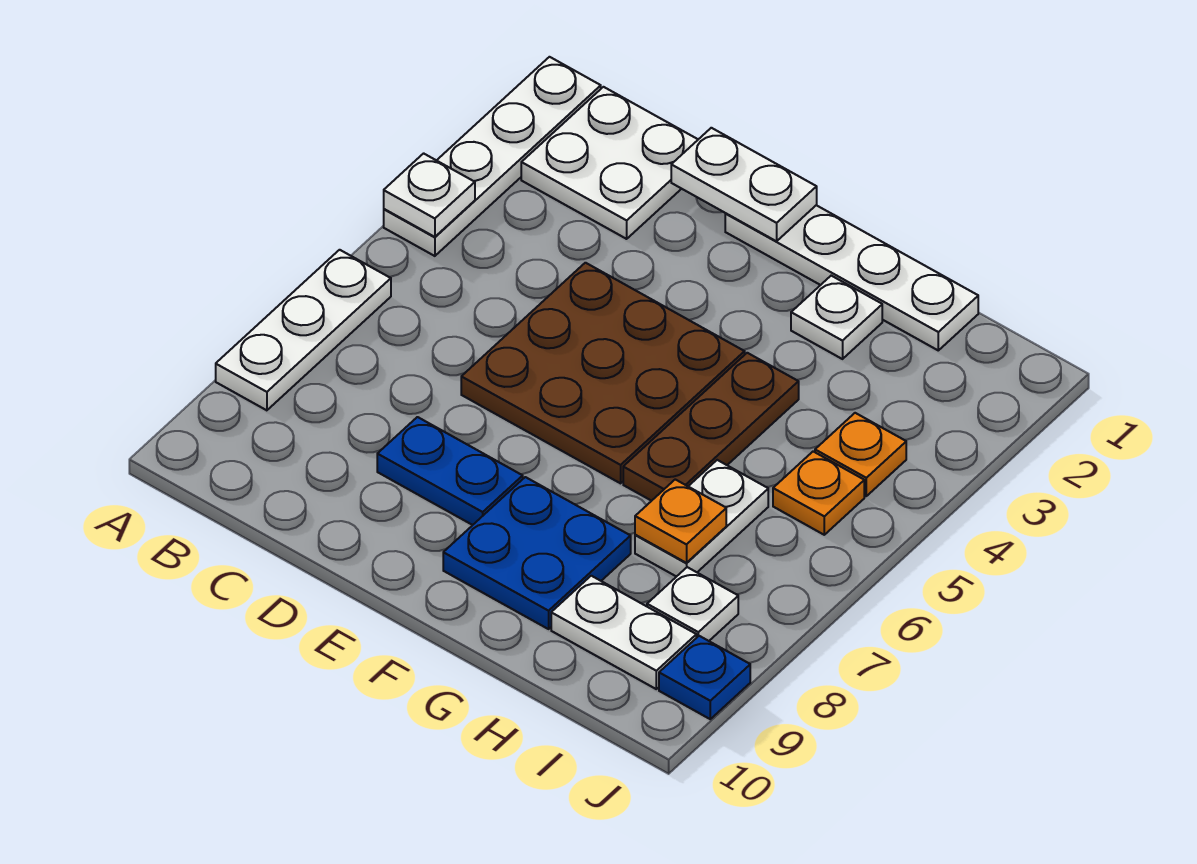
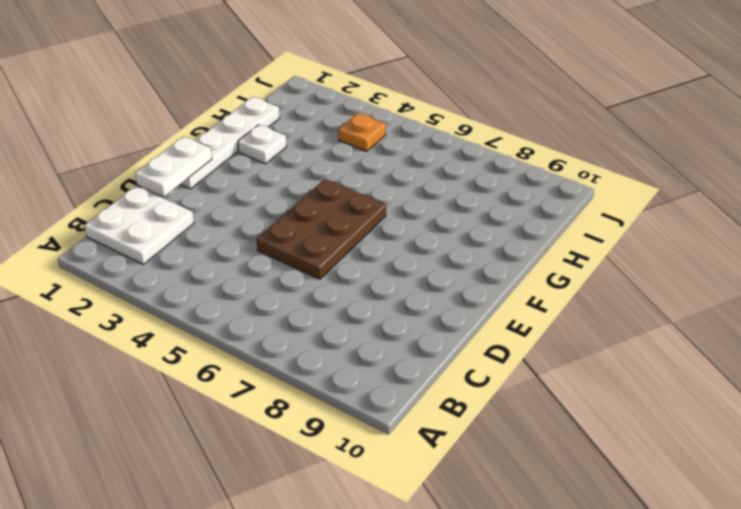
brown plate D5:F6 level 1 -> brown plate D4:F6 level 1
none -> white plate A1:A4 level 1
none -> white plate A6:A8 level 1
none -> blue plate D8:E8 level 1

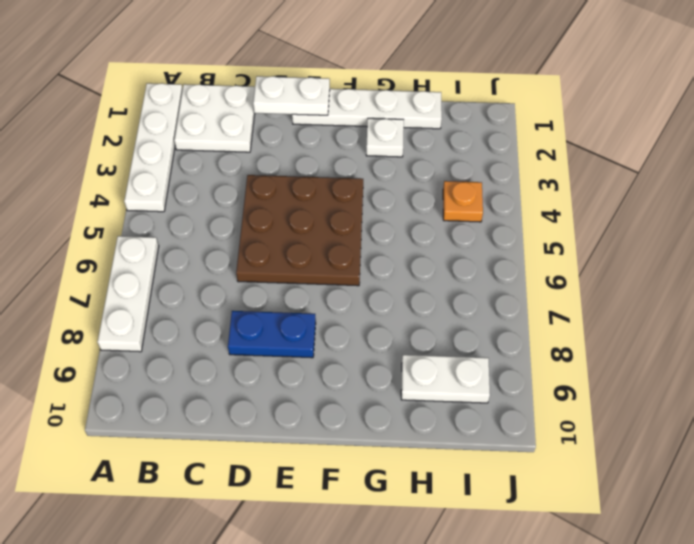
none -> blue plate F8:G9 level 1
none -> brown plate G4:G6 level 1
none -> white plate H6:H7 level 1

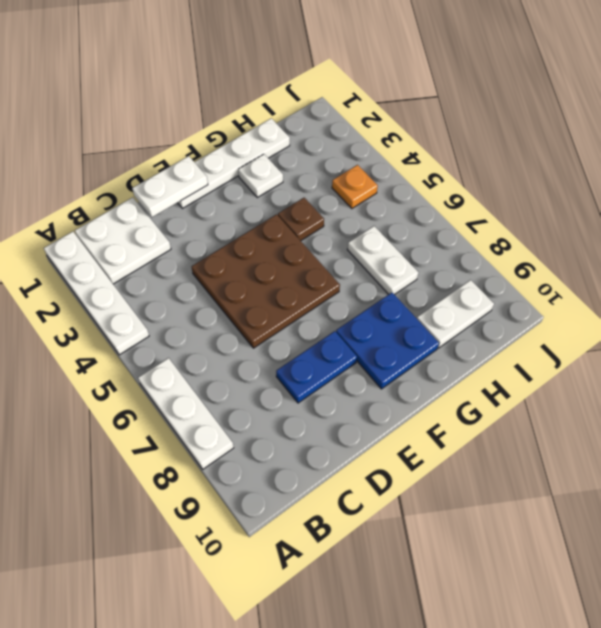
brown plate G4 level 1 -> brown plate G4:G6 level 1
none -> orange plate I5 level 1
none -> white plate I8 level 1
none -> blue plate J9 level 1

